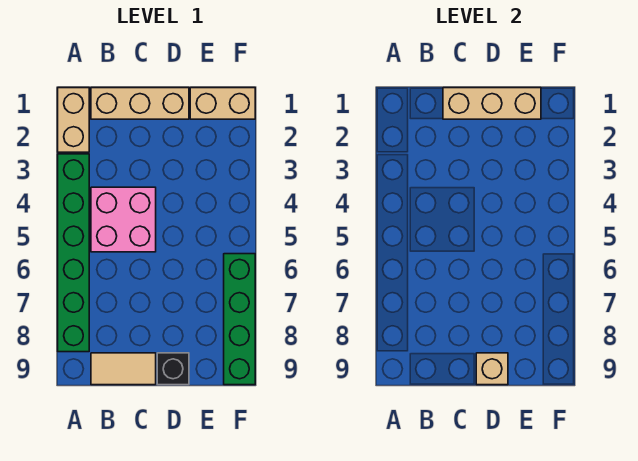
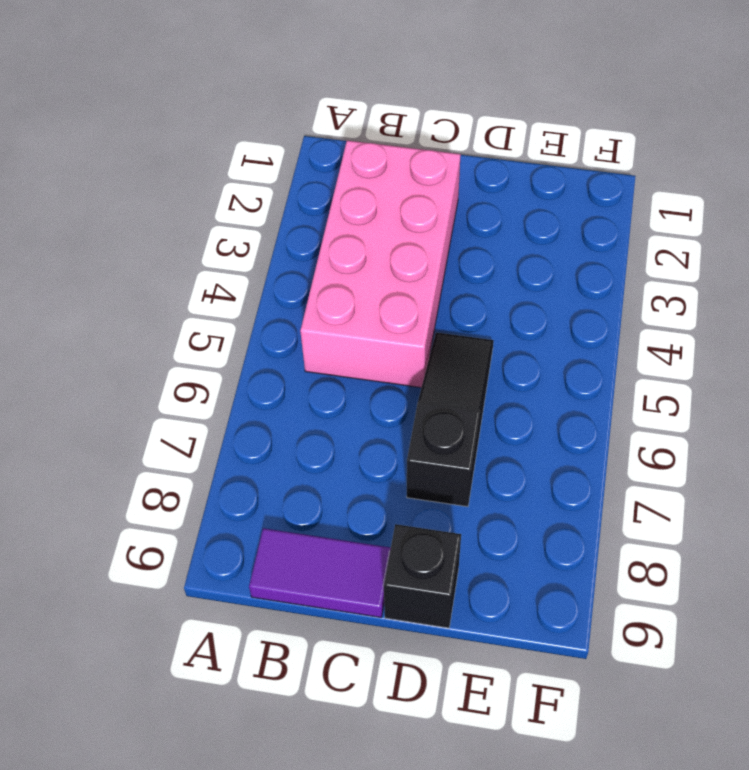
pink brick B2:C5 level 1 -> pink brick B4:C5 level 1
purple tile B9:C9 level 1 -> tan tile B9:C9 level 1
black slope D5:D7 level 1 top 7 -> none
none -> tan brick A1:A2 level 1
none -> green brick A3:A8 level 1

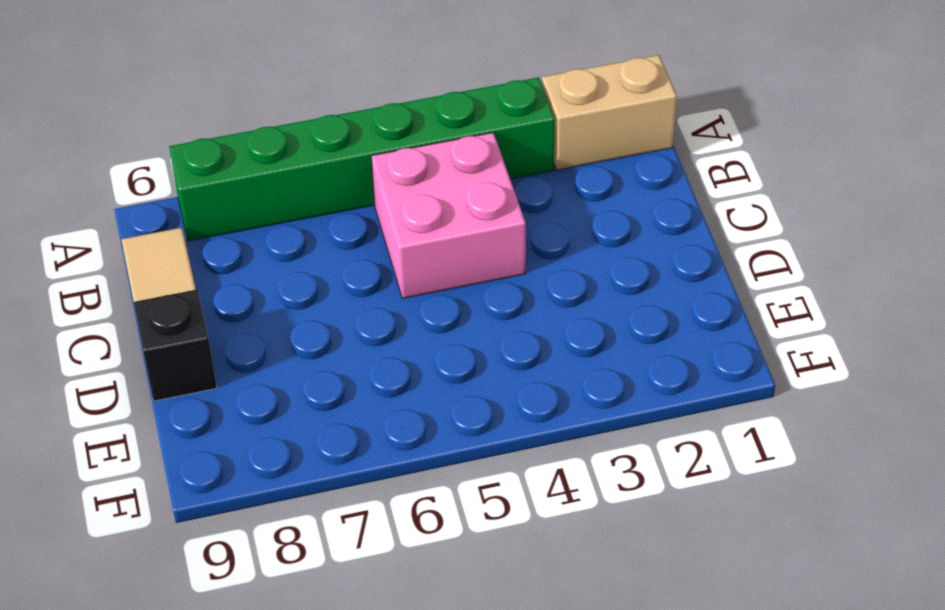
none -> tan brick B1:D1 level 1
none -> tan brick E1:F1 level 1

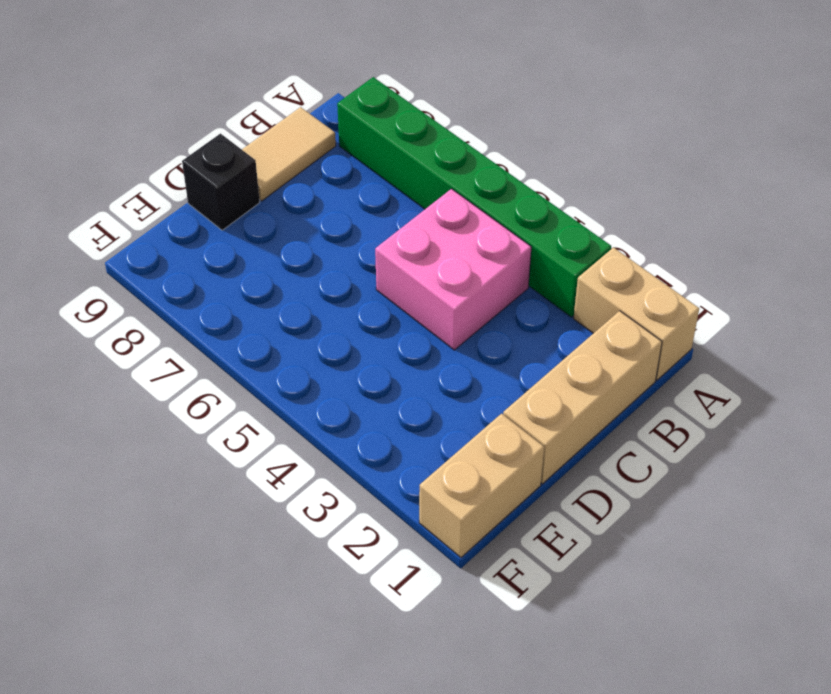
none -> green brick F6:F9 level 1
none -> tan brick C1:E1 level 2

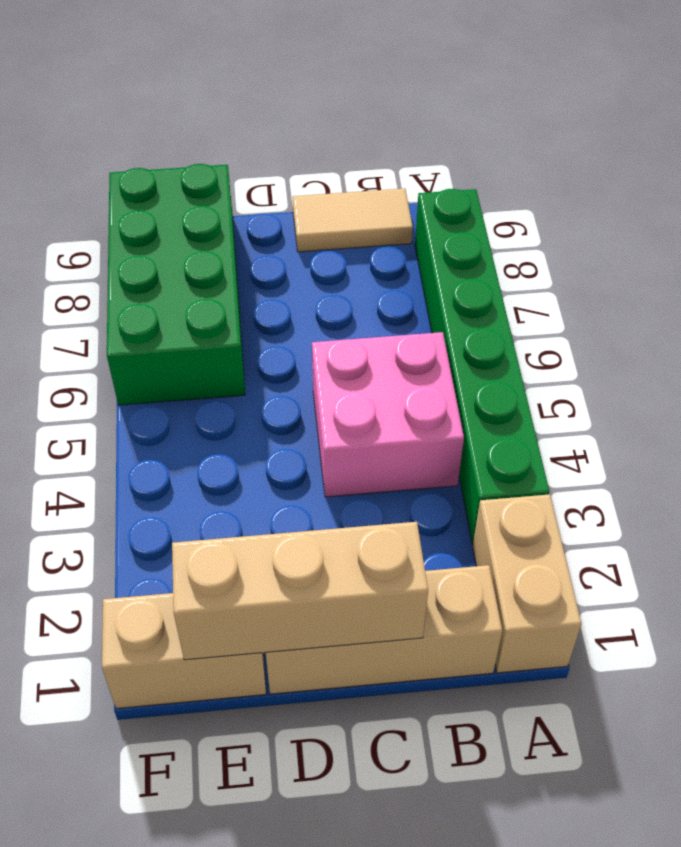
green brick E6:F9 level 1 -> green brick F6:F9 level 1
none -> black brick D9 level 1
none -> tan brick D9 level 2

